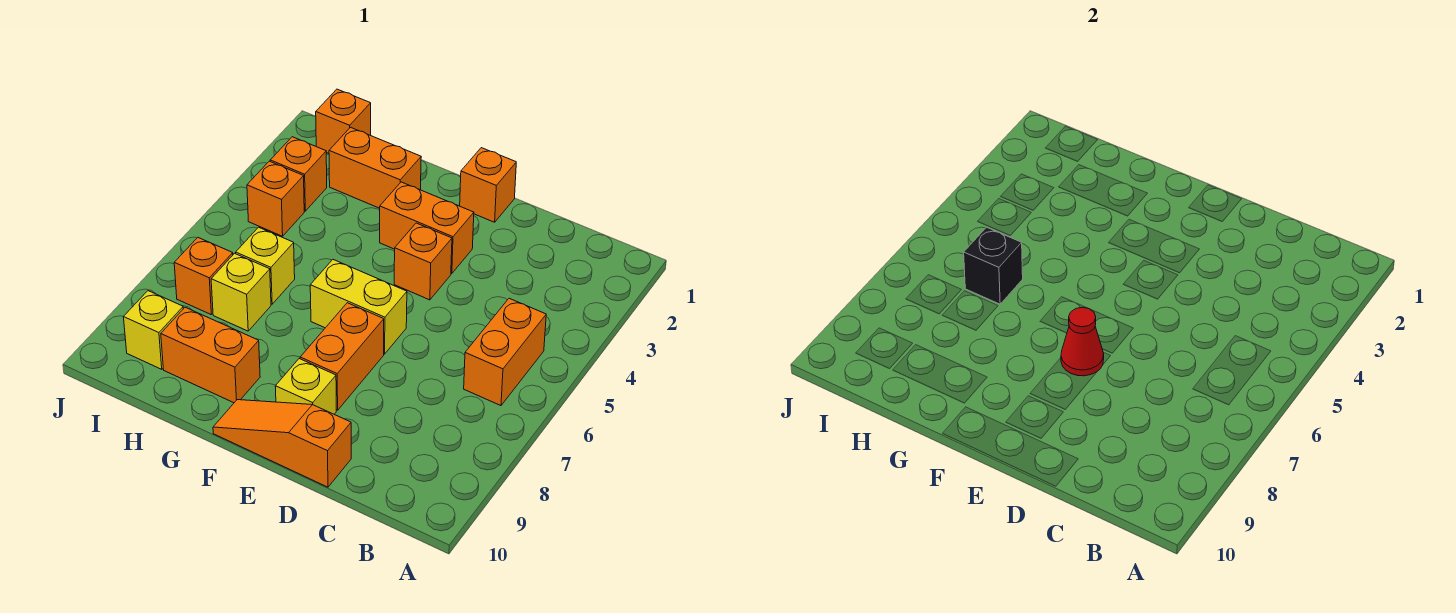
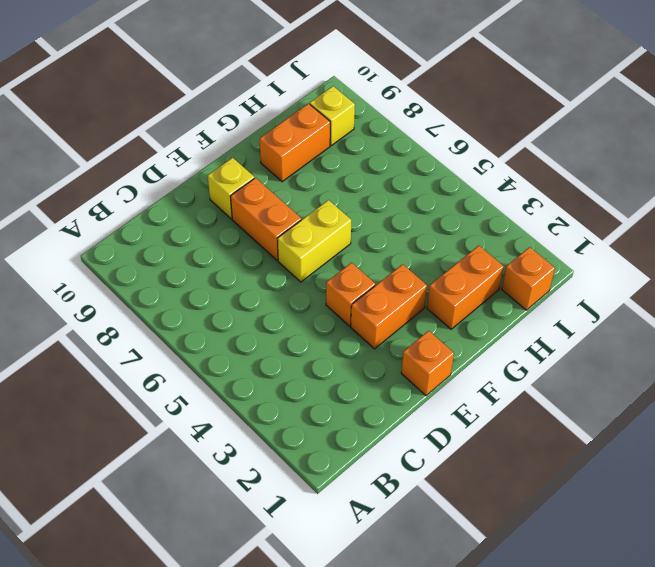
none -> orange brick B5:B6 level 1
none -> orange slope D10:F10 level 1 top D
none -> yellow brick H6 level 1

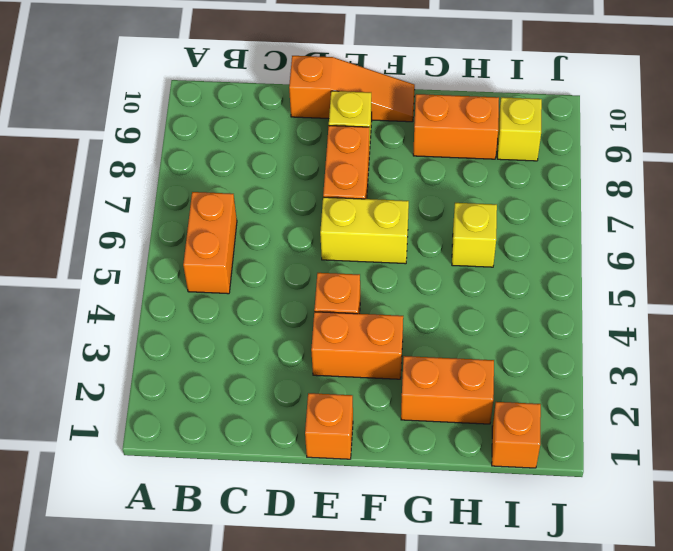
none -> yellow brick H7 level 1
none -> orange brick I3 level 1
none -> orange brick I4 level 1

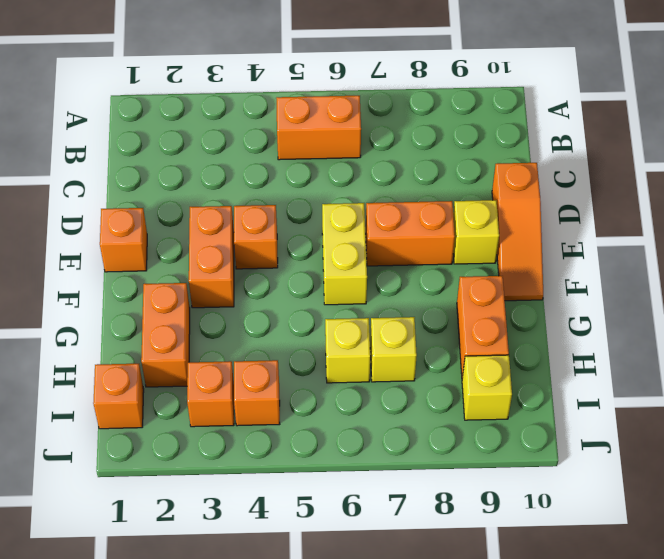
none -> orange brick I7 level 1
none -> red cone E7 level 2
none -> black brick H6 level 2

